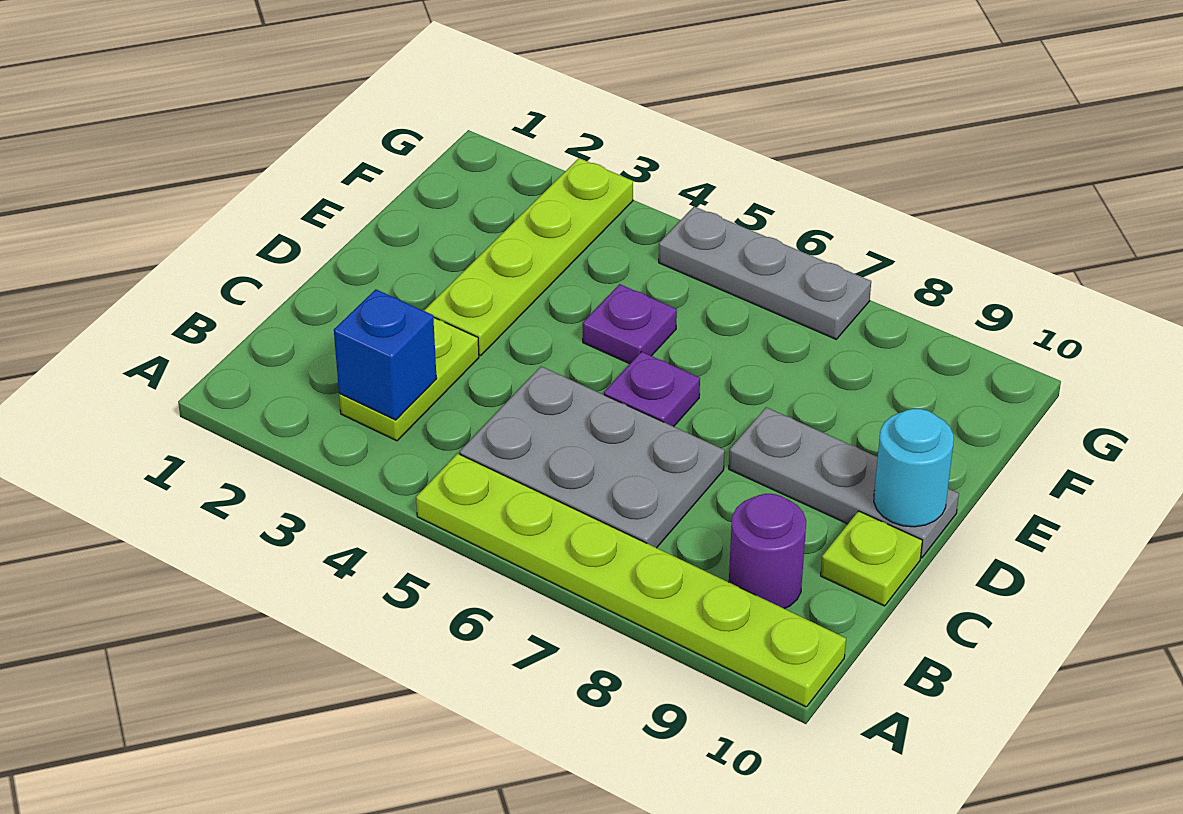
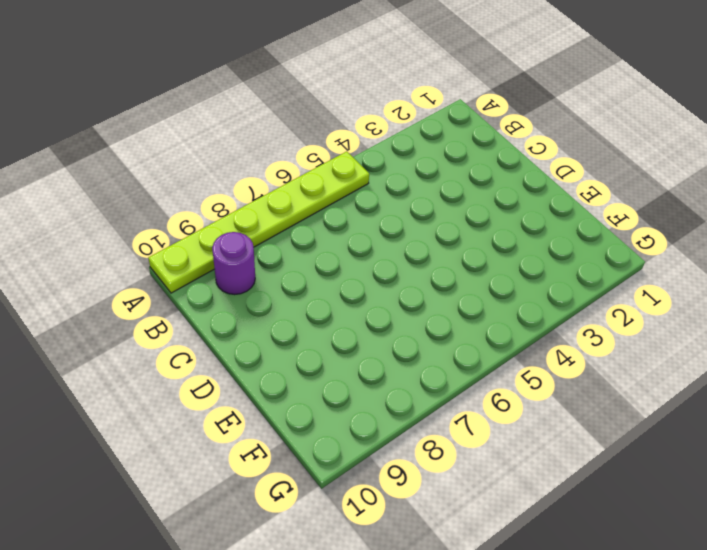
none -> lime plate B3:C3 level 1
none -> grey plate B5:C7 level 1
none -> lime plate C10 level 1

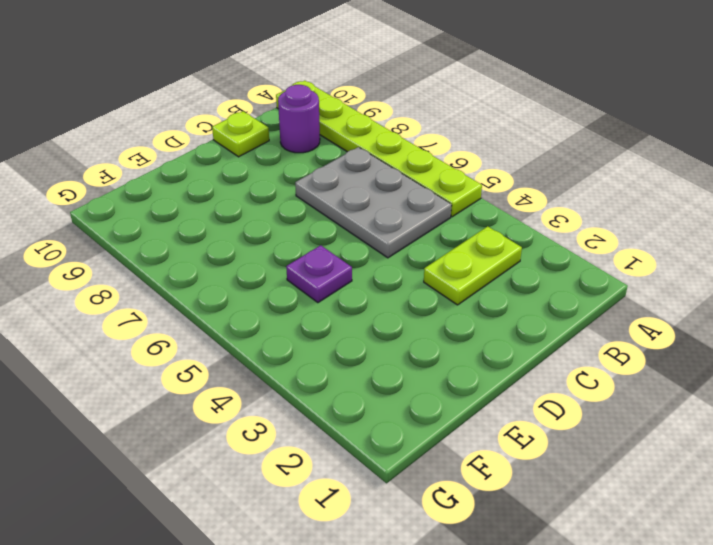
none -> lime plate D3:G3 level 1
none -> purple plate D6 level 1
none -> grey plate D8:D10 level 1

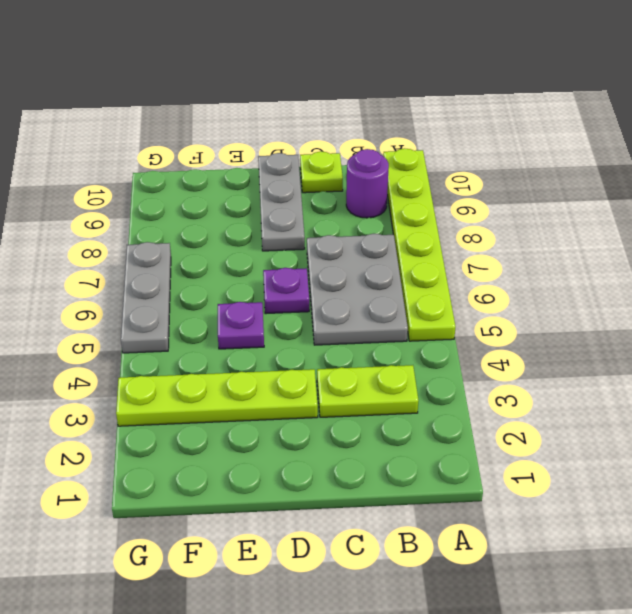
none -> blue brick B3 level 2
none -> cyan round brick D10 level 2

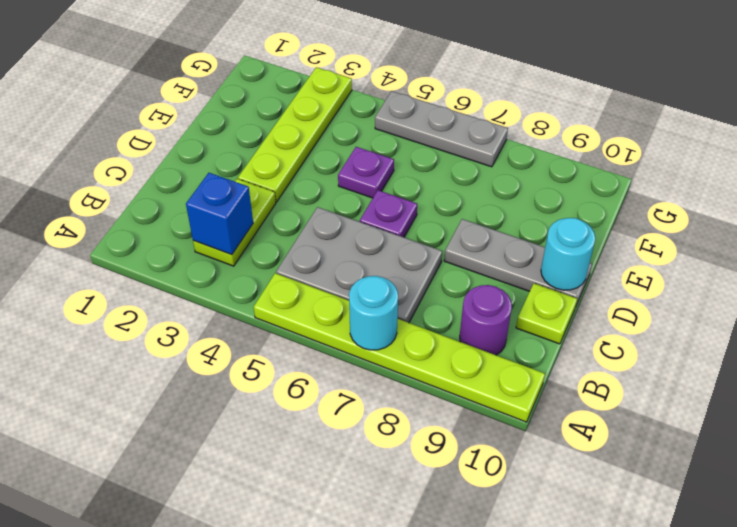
cyan round brick A7 level 2 -> none

